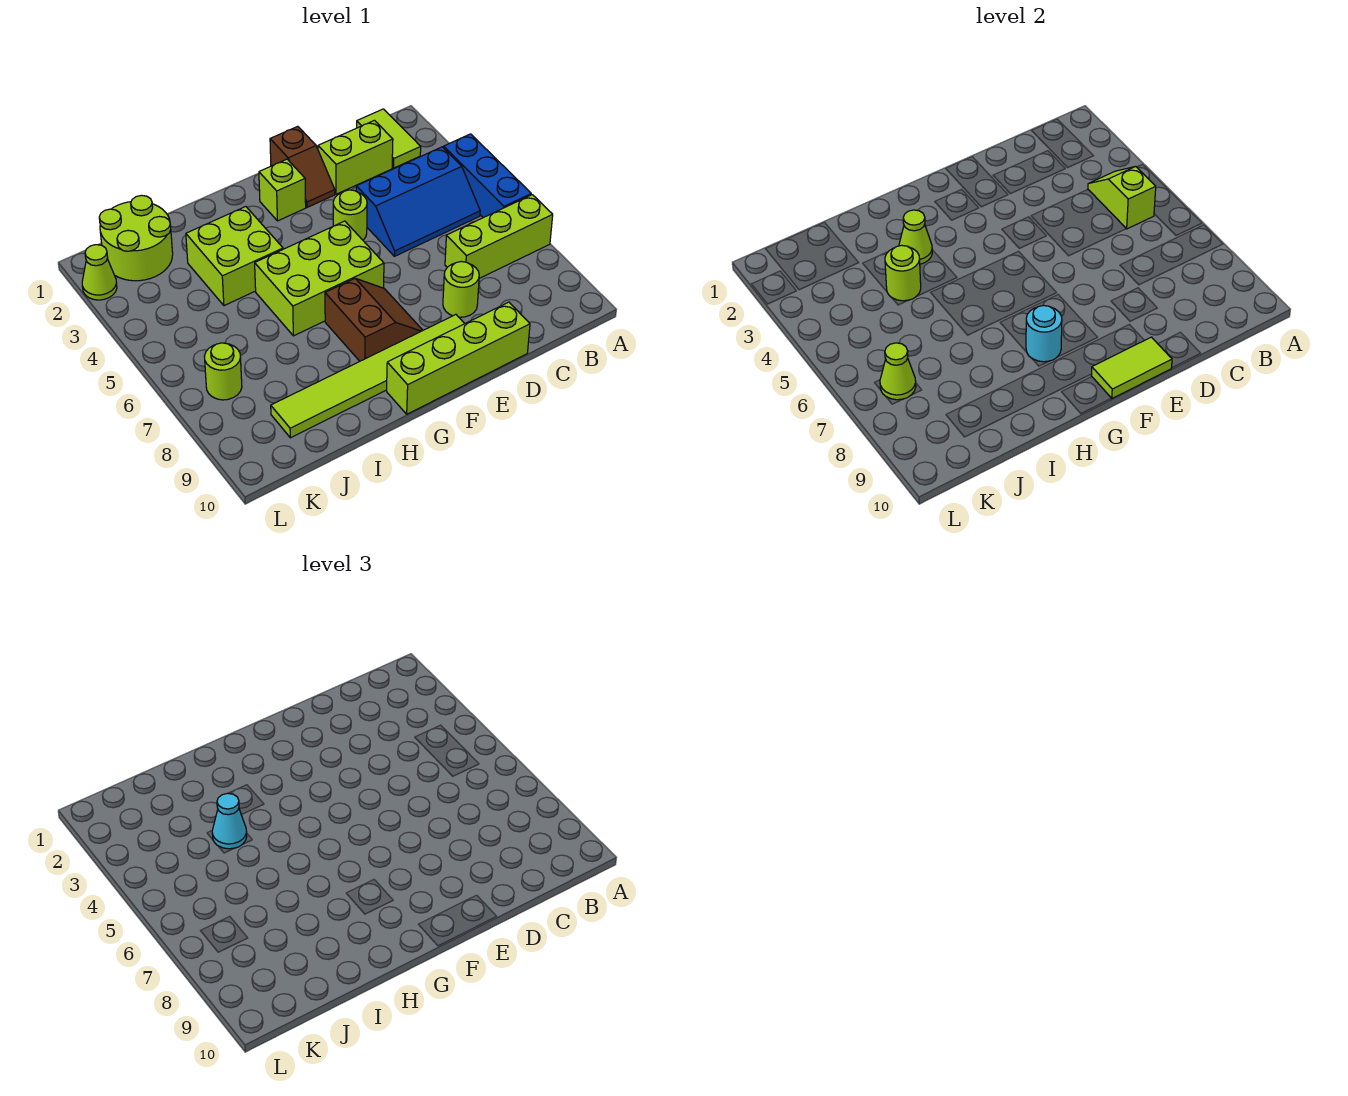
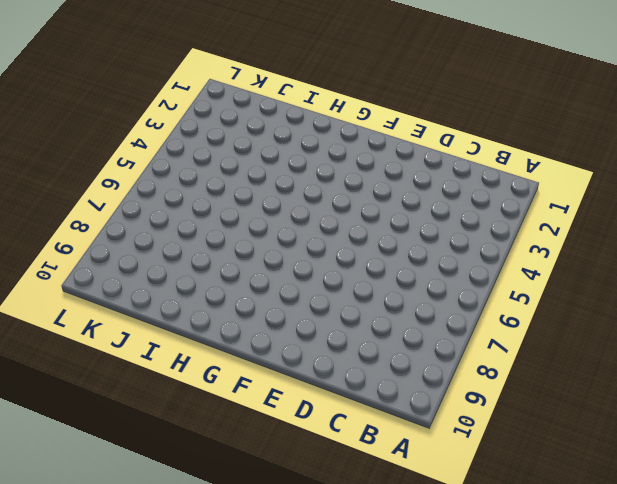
none -> blue brick A4:A6 level 1
none -> lime brick A7:C7 level 1
none -> lime tile B1:B2 level 1

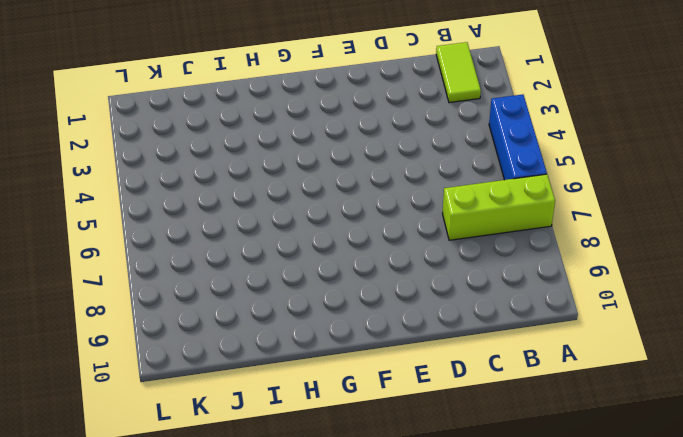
none -> blue slope B4:D5 level 1 top 4
none -> lime brick C2:D2 level 1
none -> lime round brick D8 level 1

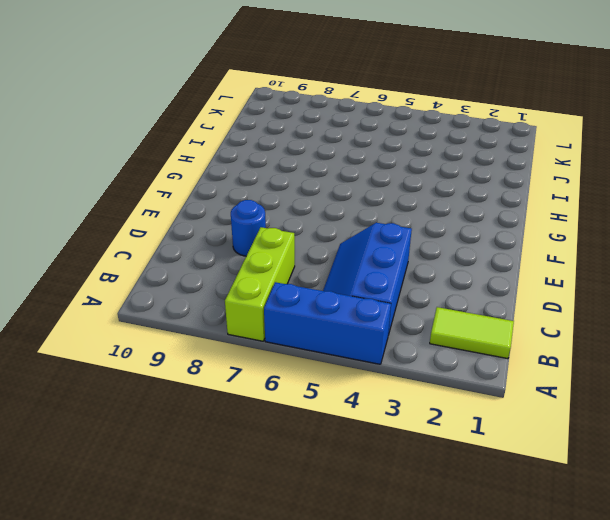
blue round brick D8 level 1 -> lime round brick D8 level 1
none -> lime brick C2:D2 level 1
none -> lime brick D10:G10 level 1
none -> brown slope E1:E2 level 1 top 1

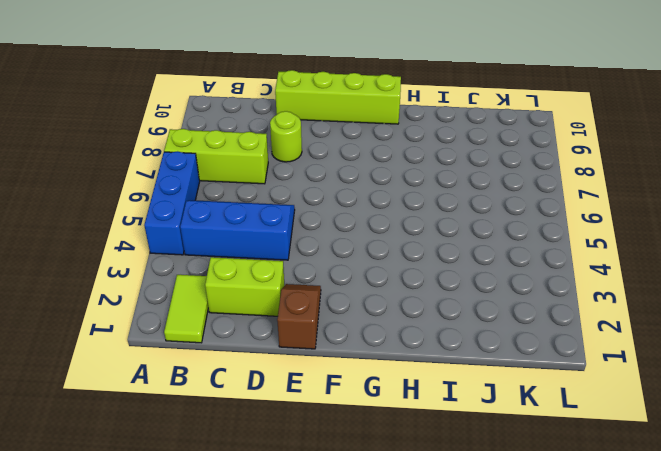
none -> lime round brick E4 level 1
none -> lime tile E9:J9 level 1
none -> lime brick F2 level 1

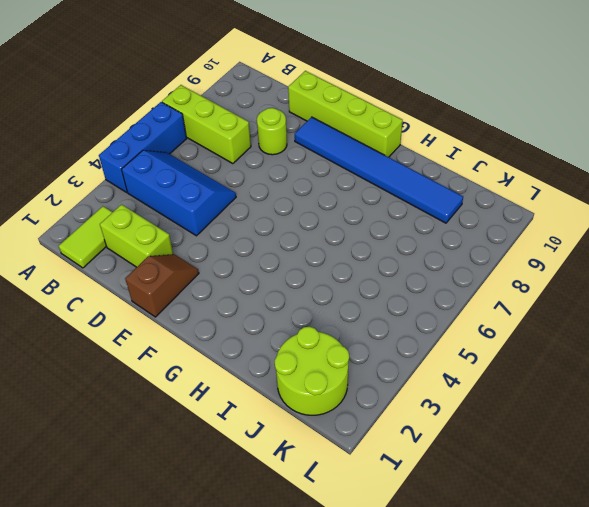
blue tile E9:J9 level 1 -> lime tile E9:J9 level 1
none -> lime round brick E4 level 1
none -> lime brick F2 level 1
none -> lime brick F5:H6 level 1

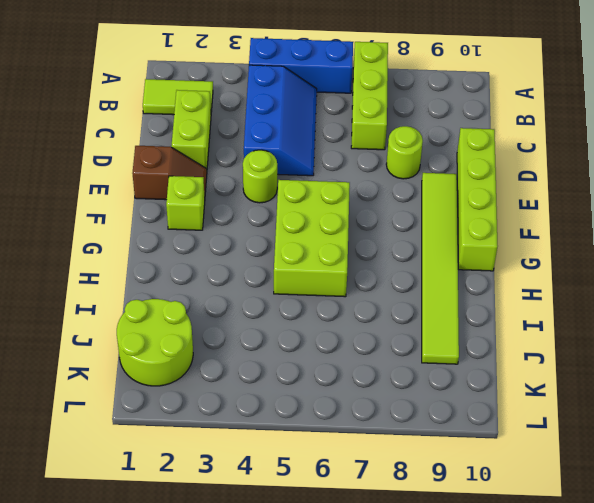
none -> brown slope F7:G8 level 1 top G
none -> lime brick H3:I4 level 1
none -> lime round brick K7 level 1

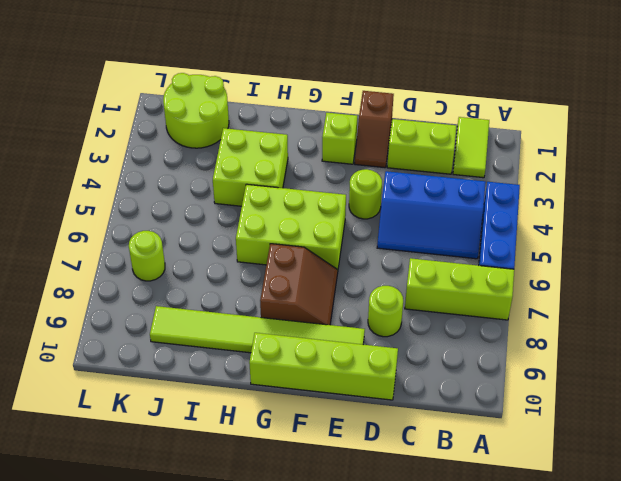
none -> lime cone L2 level 1
none -> lime slope B4:B5 level 2 top 5
none -> lime tile E10:F10 level 2

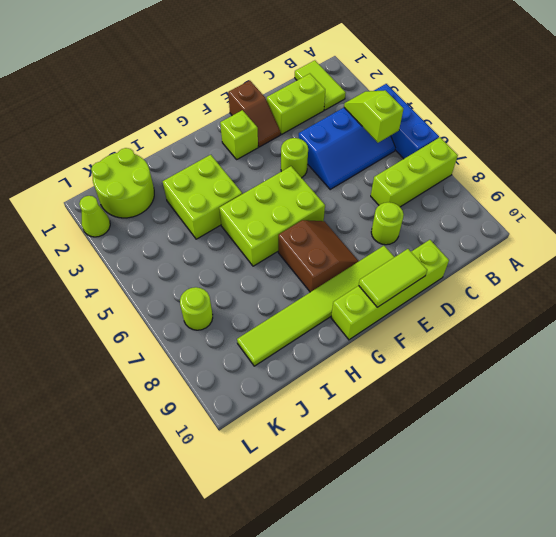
none -> cyan round brick G8 level 2
none -> lime cone H3 level 2
none -> lime round brick I4 level 2

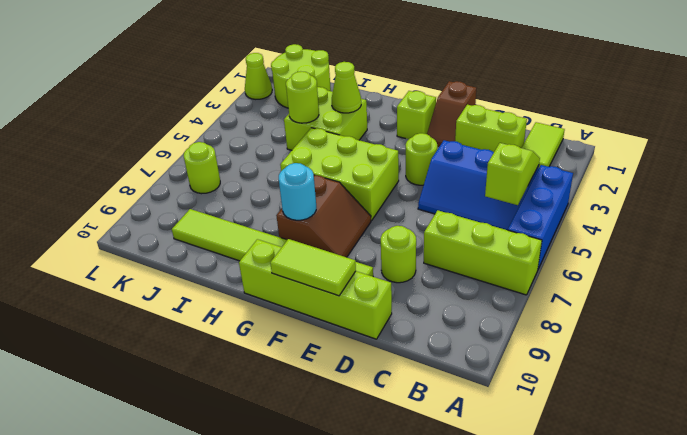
none -> lime cone K7 level 2
none -> cyan cone I4 level 3

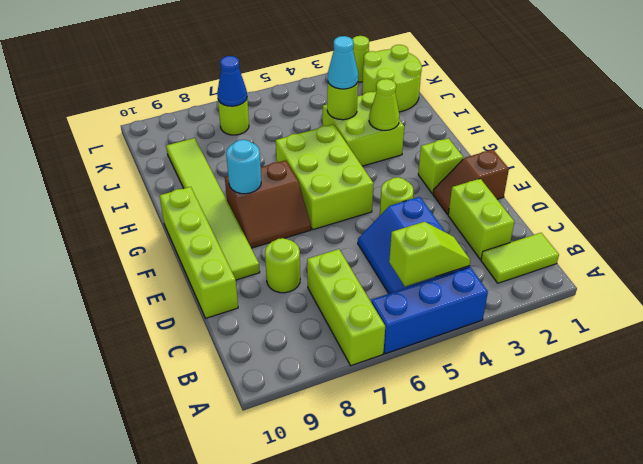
blue cone K7 level 2 -> lime cone K7 level 2
none -> lime tile E10:F10 level 2

